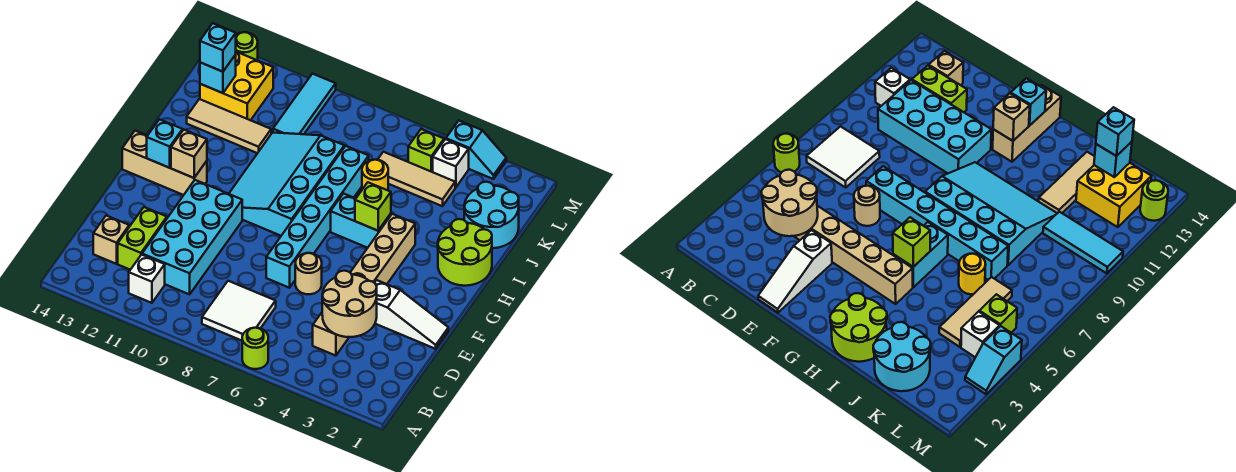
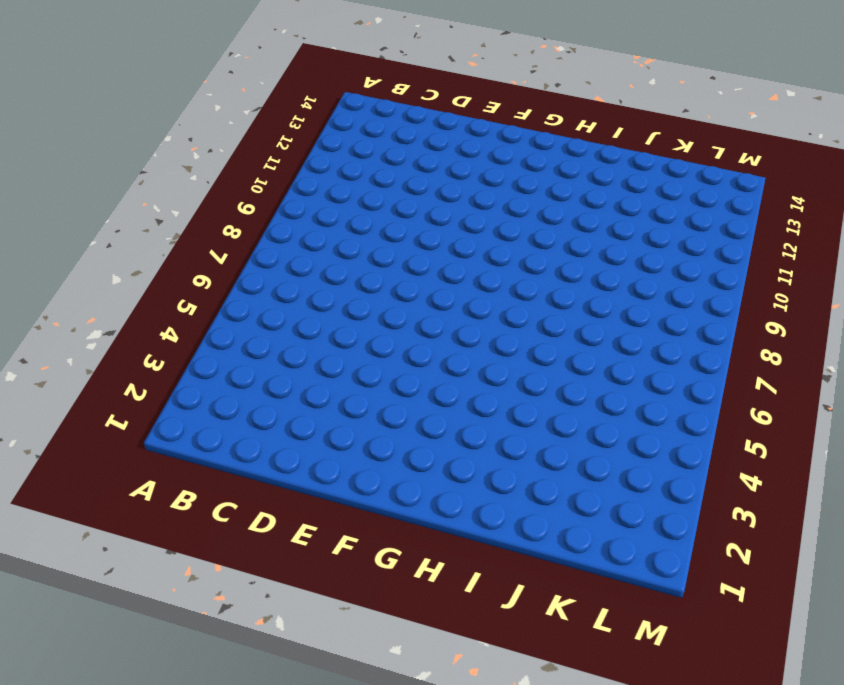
none -> lime round brick A6 level 1
none -> white tile B7:C8 level 1
none -> white brick B11 level 1
none -> tan brick C4:H4 level 1

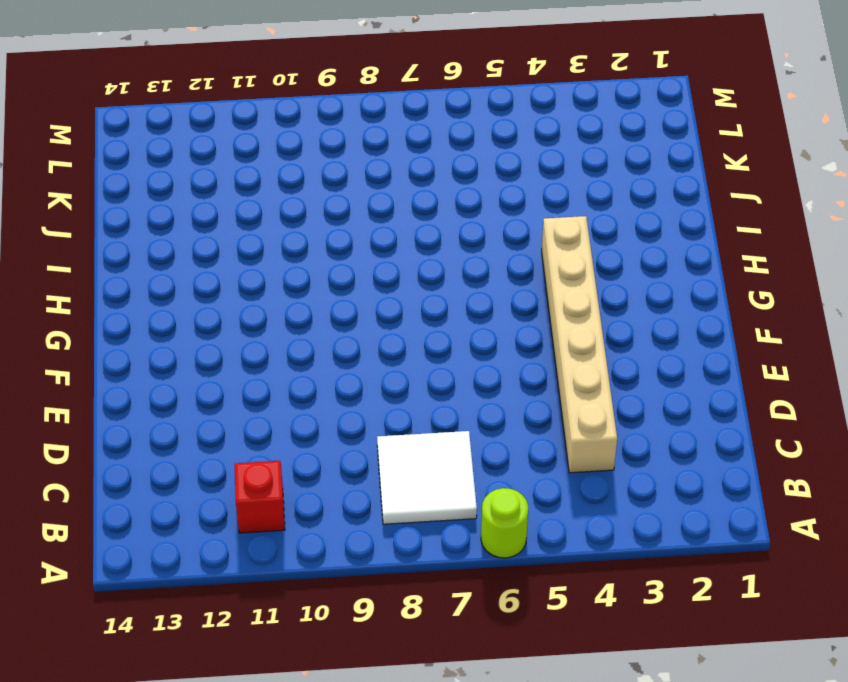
red brick B11 level 1 -> white brick B11 level 1
none -> cyan brick C10:F11 level 1
none -> lime brick C12:D12 level 1
none -> tan brick C13 level 1
none -> white slope E1:E3 level 1 top 3

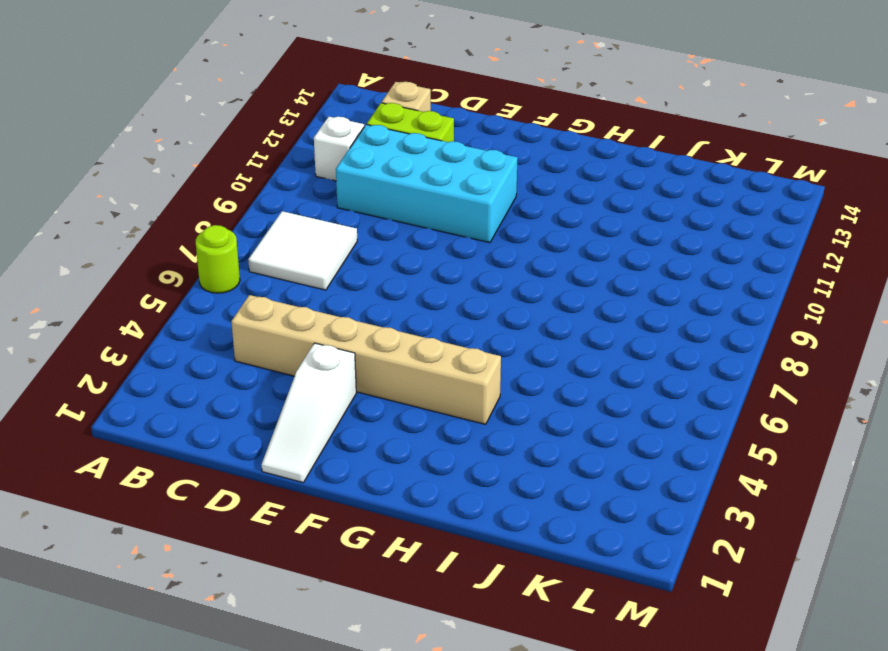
none -> tan round brick E6 level 1
none -> cyan brick E7:J7 level 1
none -> cyan slope G8:J10 level 1 top 8
none -> tan brick G12:G14 level 1

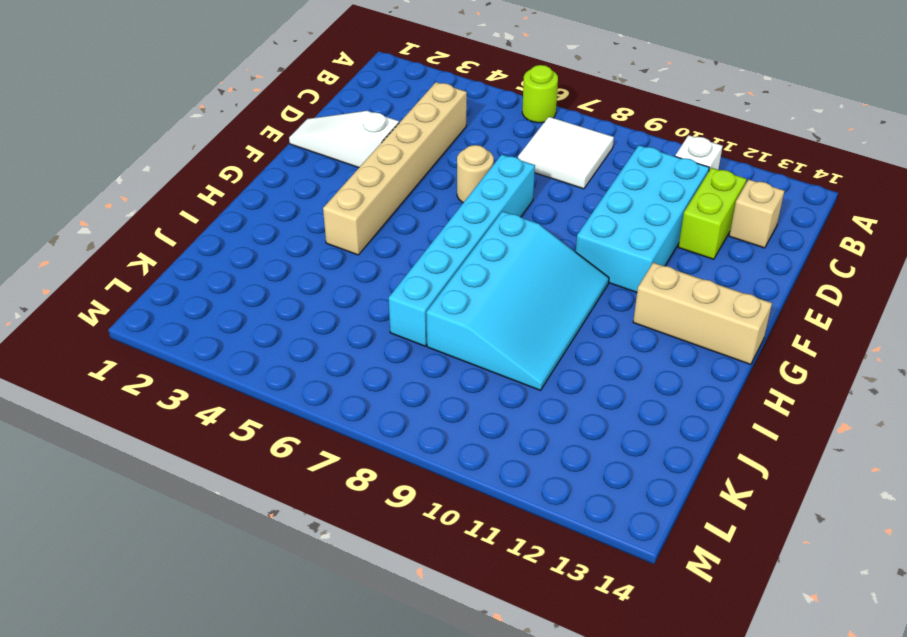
none -> lime round brick H1:I2 level 1
none -> cyan brick H5:H6 level 1
none -> cyan round brick J1:K2 level 1
none -> yellow round brick J6 level 1

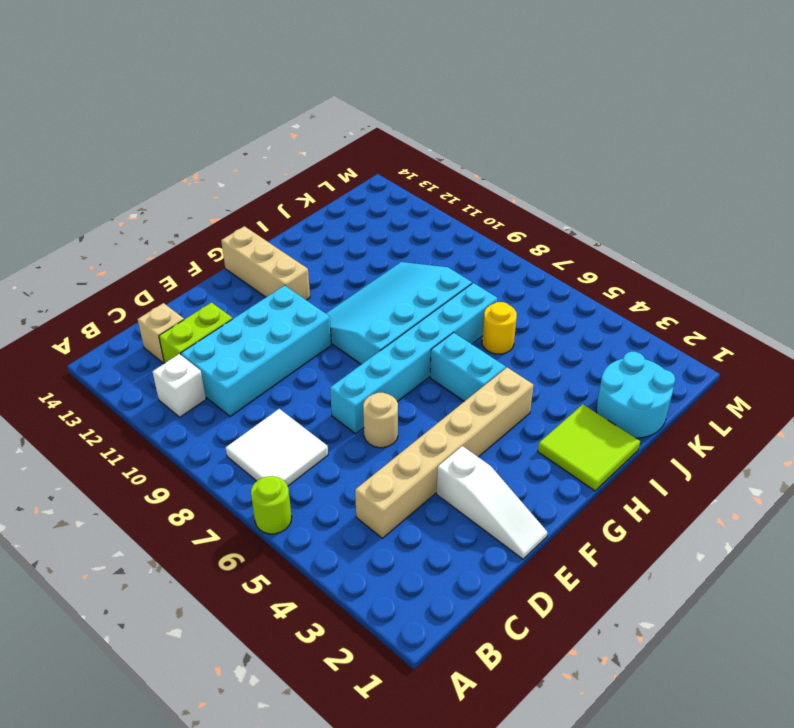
lime tile H1:I2 level 1 -> lime round brick H1:I2 level 1
none -> tan tile J11:J13 level 1
none -> tan tile K4:K6 level 1
none -> cyan tile K10:M10 level 1
none -> yellow brick K12:L13 level 1

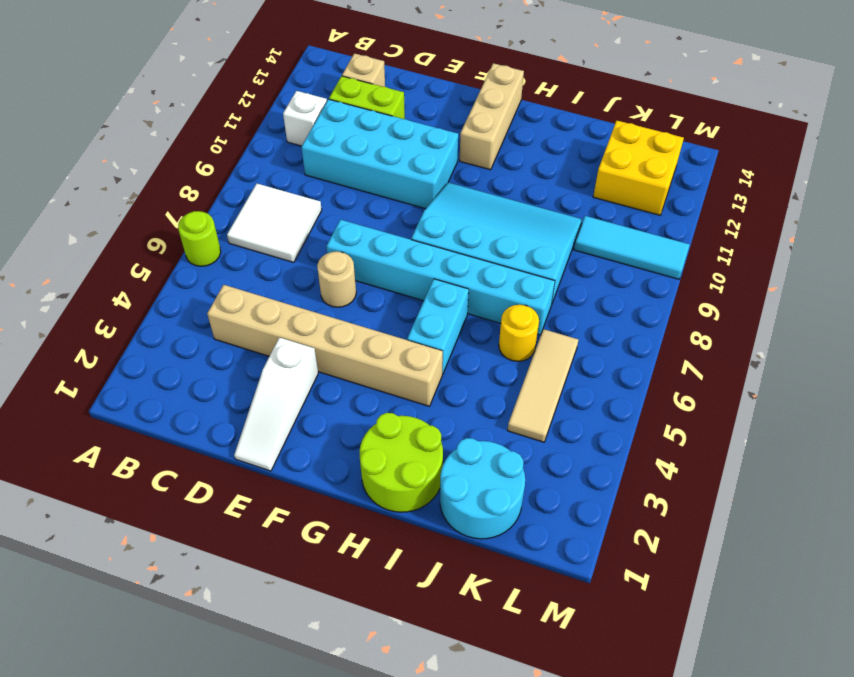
none -> tan tile J11:J13 level 1
none -> white brick L4 level 1
none -> lime brick L5 level 1
none -> cyan slope M3:M4 level 1 top 4

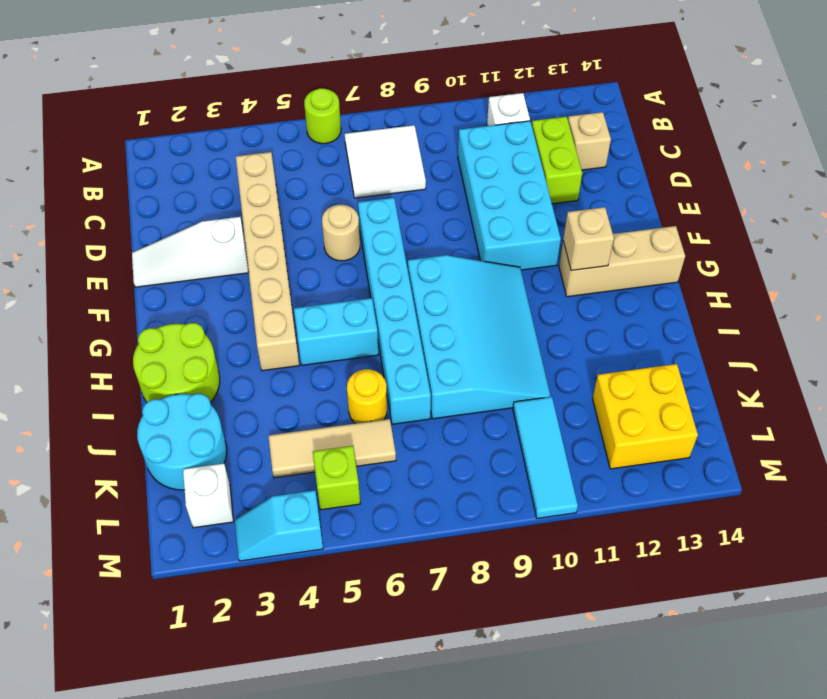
white brick L2 level 1 -> white brick L4 level 1
none -> tan tile J11:J13 level 1
none -> lime round brick M13 level 1
none -> tan round brick C3:D4 level 2
none -> cyan brick G13 level 2

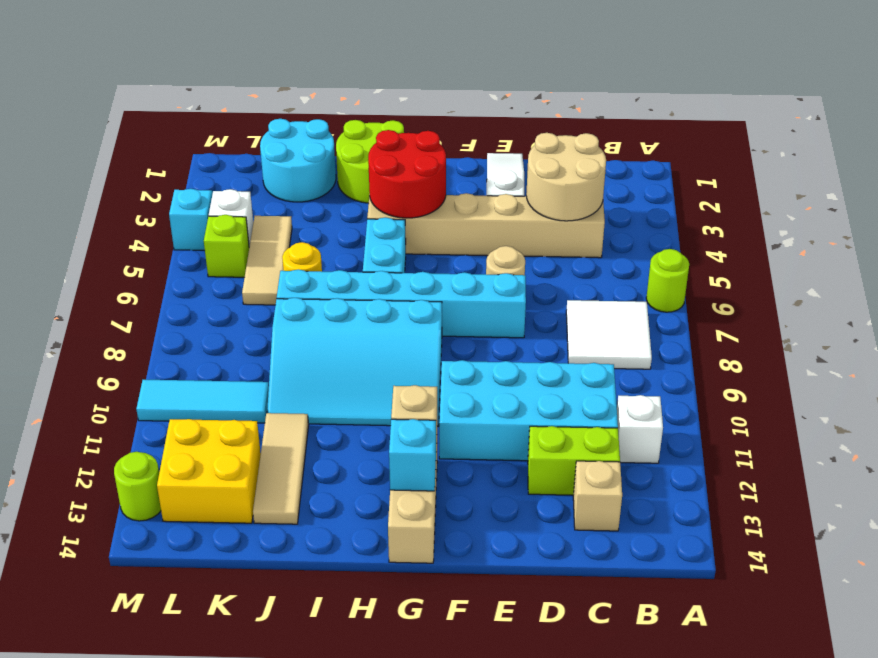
red round brick G3:H4 level 2 -> none
none -> lime brick H5 level 2
none -> cyan brick K13 level 2
none -> cyan brick K13 level 3

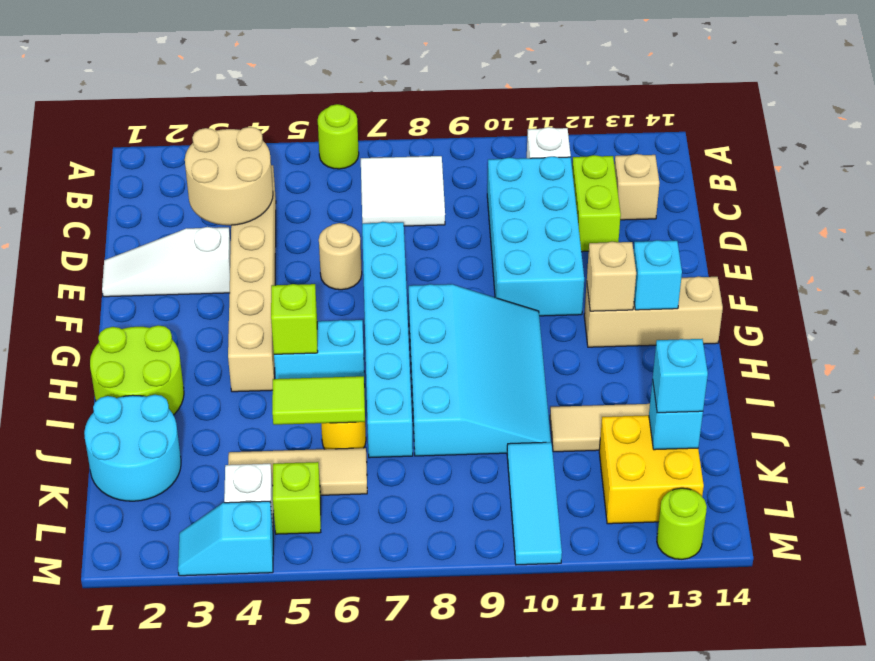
lime tile J5:J6 level 2 -> none

